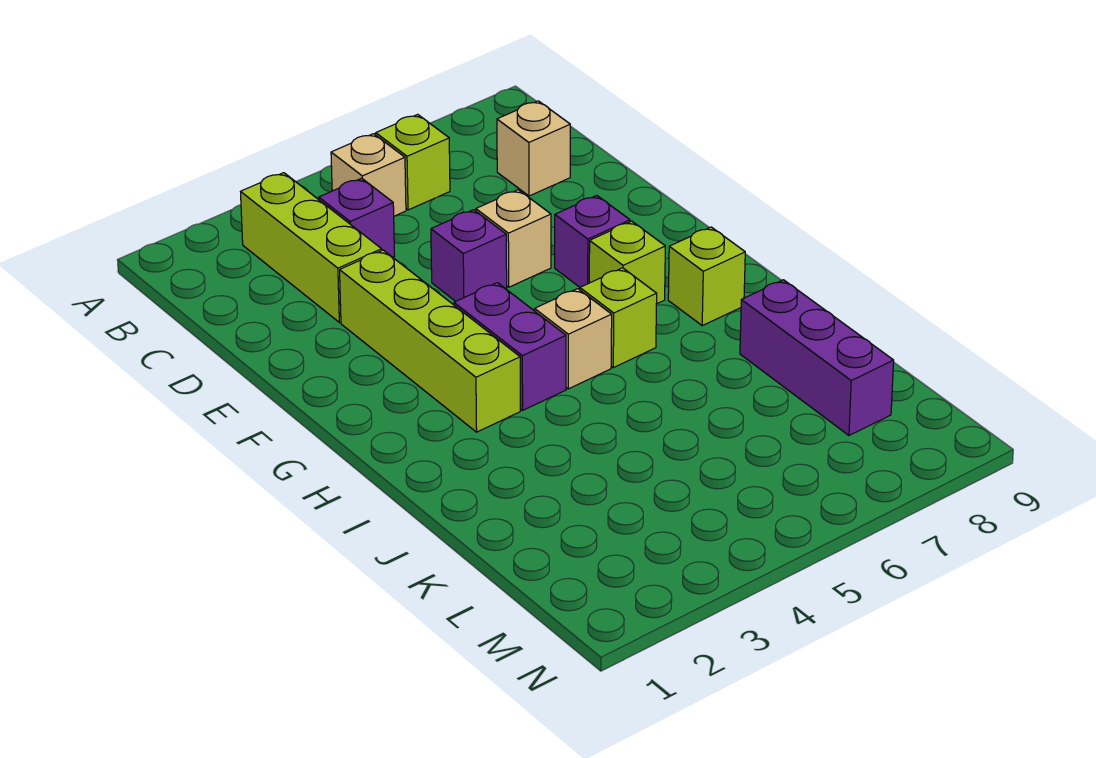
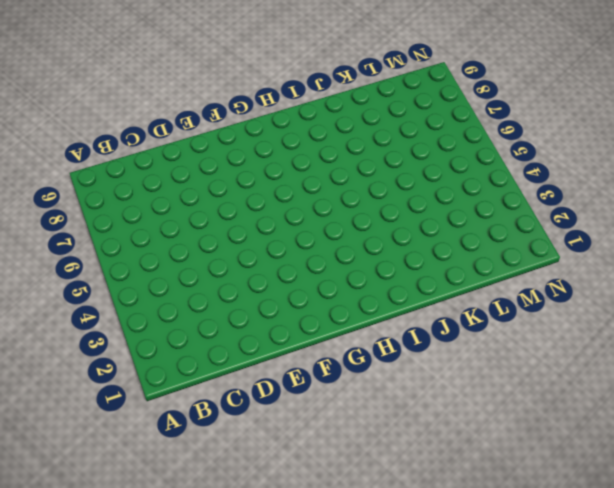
none -> lime brick B3:D3 level 1
none -> tan brick B5 level 1
none -> lime brick B6 level 1

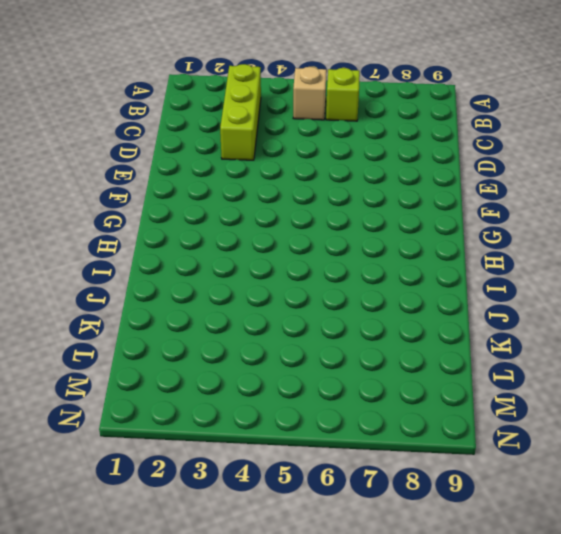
none -> purple brick C4 level 1
none -> tan brick C8 level 1
none -> lime brick E3:H3 level 1

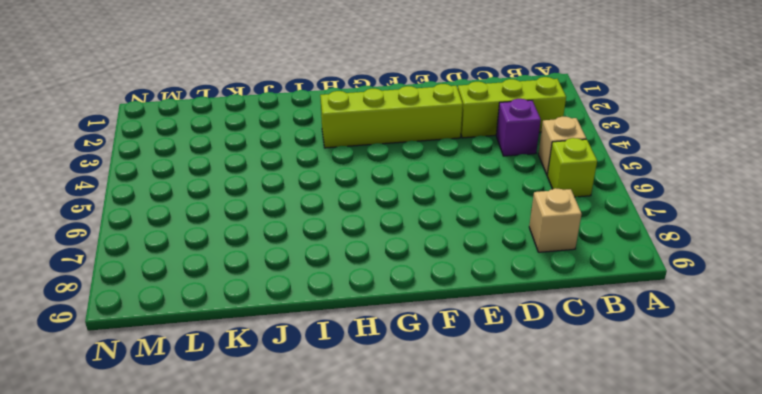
none -> purple brick E5 level 1
none -> tan brick E6 level 1
none -> purple brick F7 level 1

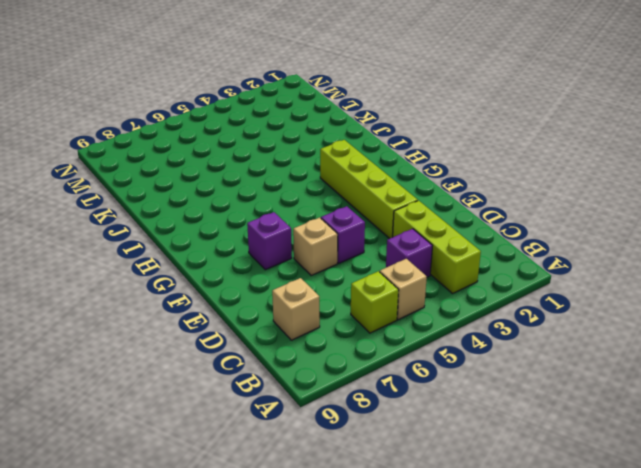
none -> purple brick G4:H4 level 1
none -> lime brick G7 level 1
none -> tan brick H5 level 1

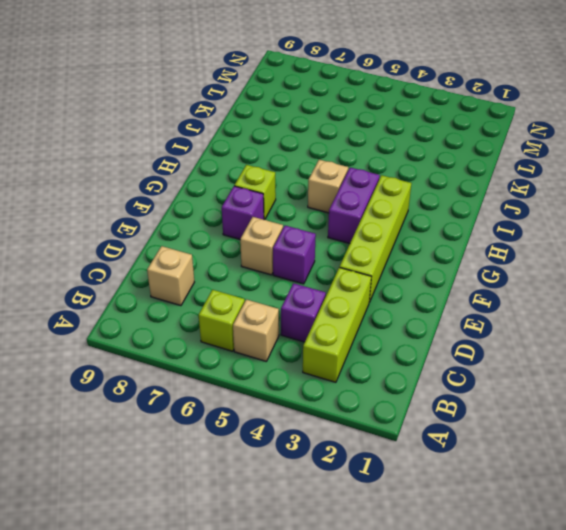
none -> lime brick H6 level 1
none -> lime brick H8 level 1
none -> purple brick J8:L8 level 1

